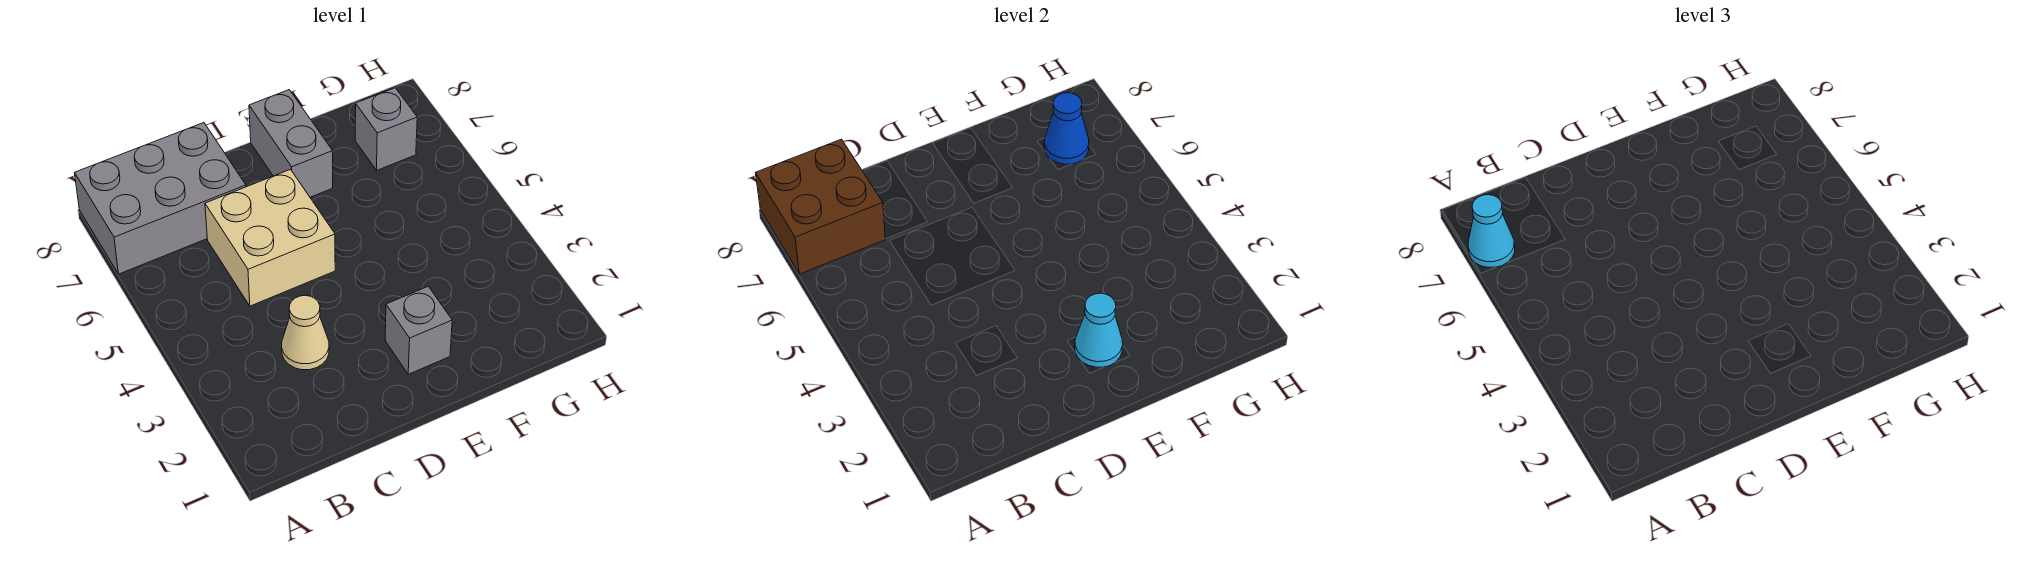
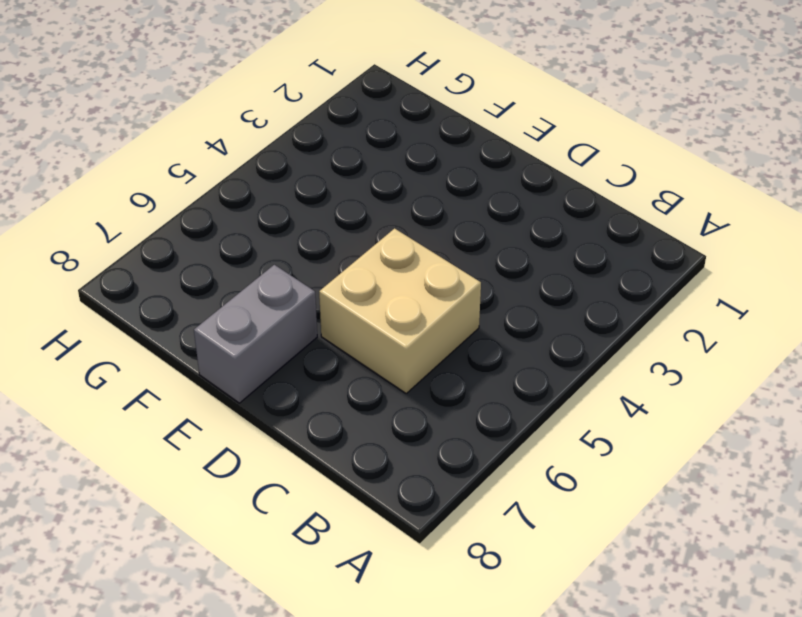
none -> grey brick A7:C8 level 1
none -> tan cone C3 level 1

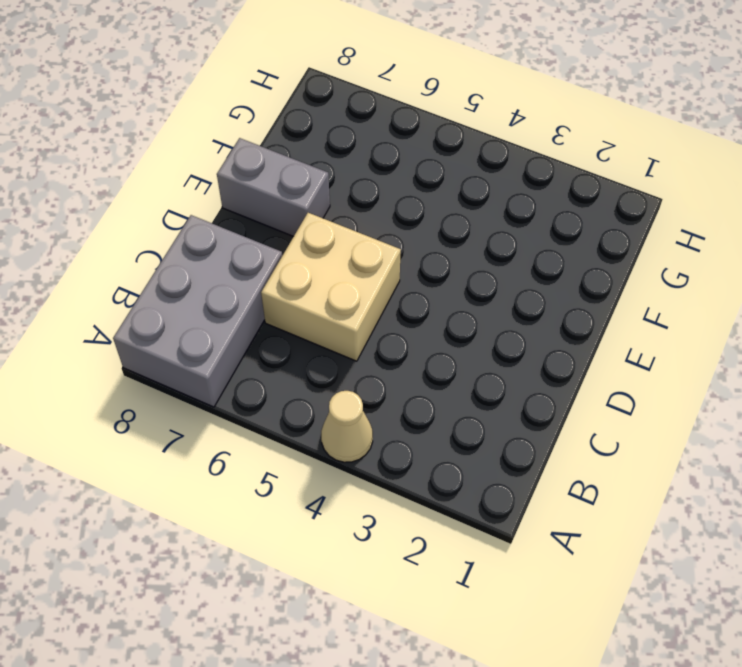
tan cone A4 level 1 -> tan cone C3 level 1
none -> grey brick E2 level 1
none -> grey brick G7 level 1

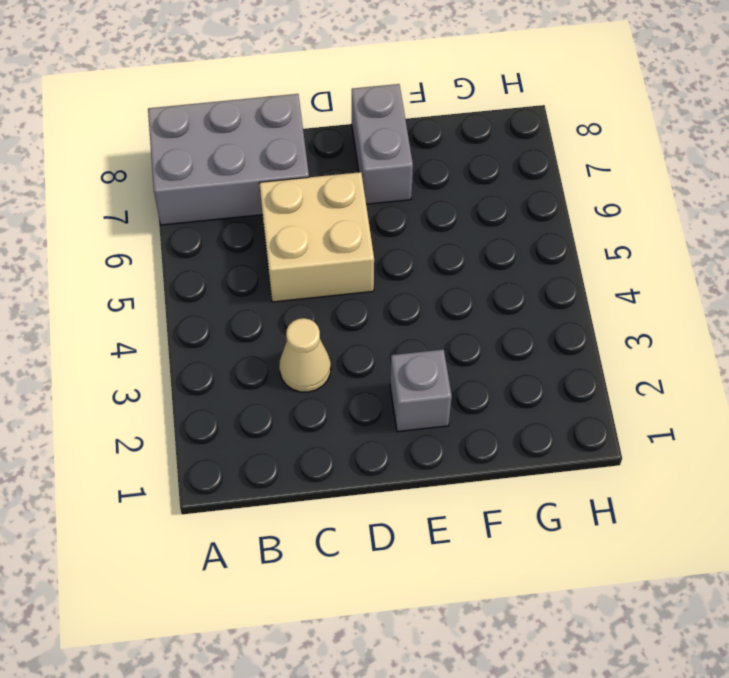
none -> grey brick G7 level 1
none -> brown brick A7:B8 level 2

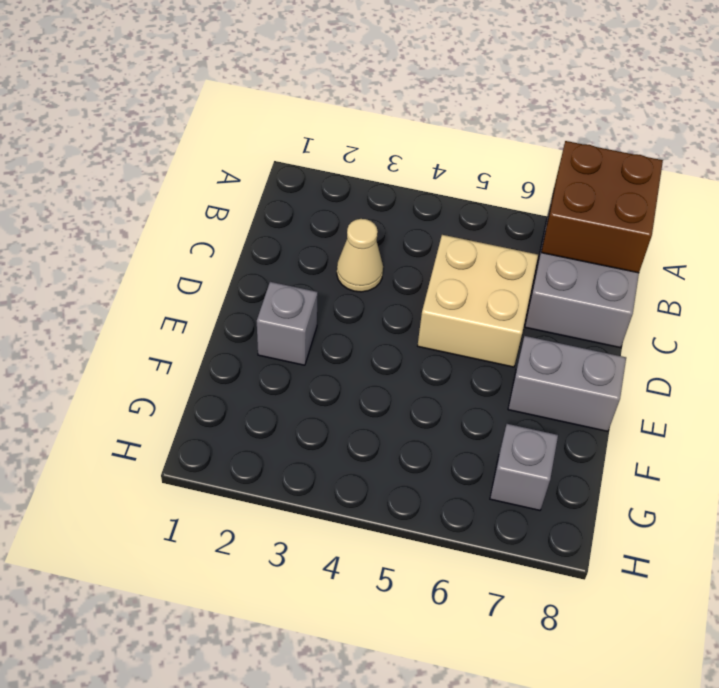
none -> cyan cone E2 level 2
none -> blue cone G7 level 2

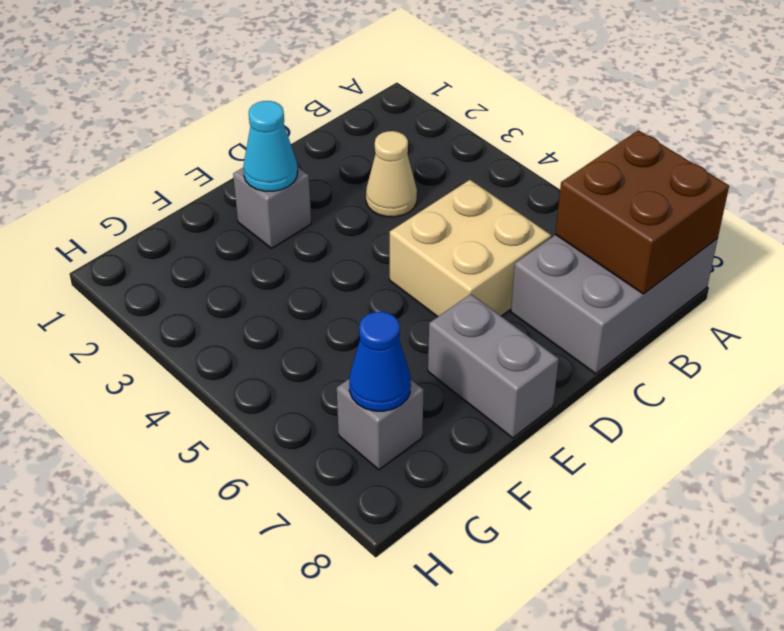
none -> cyan cone A7 level 3

